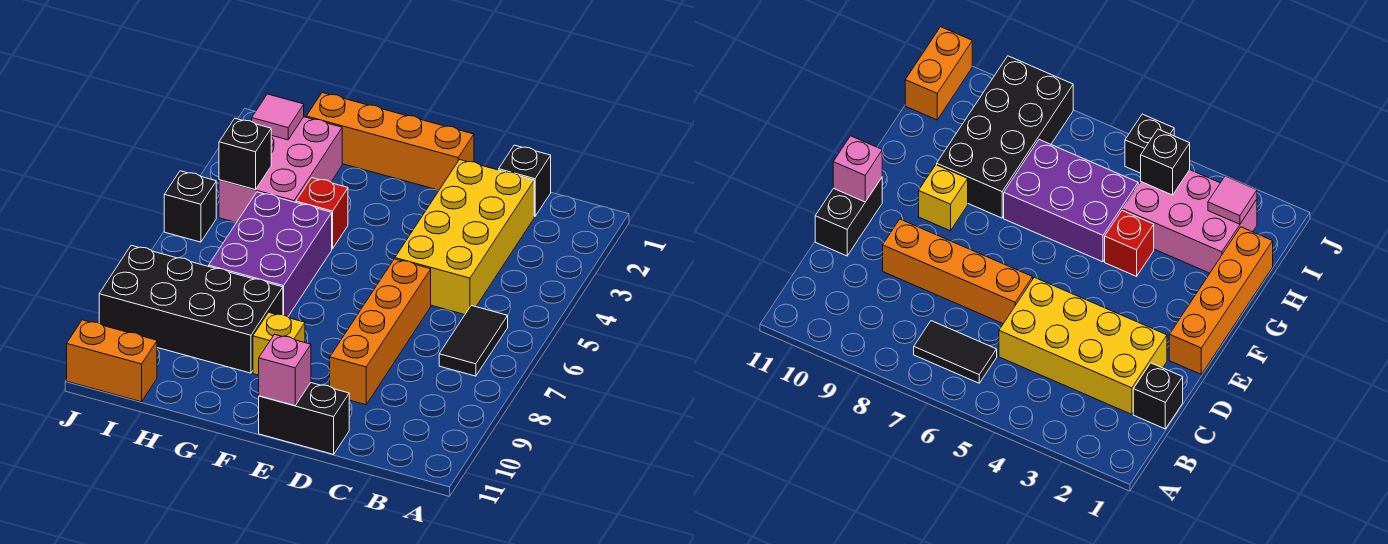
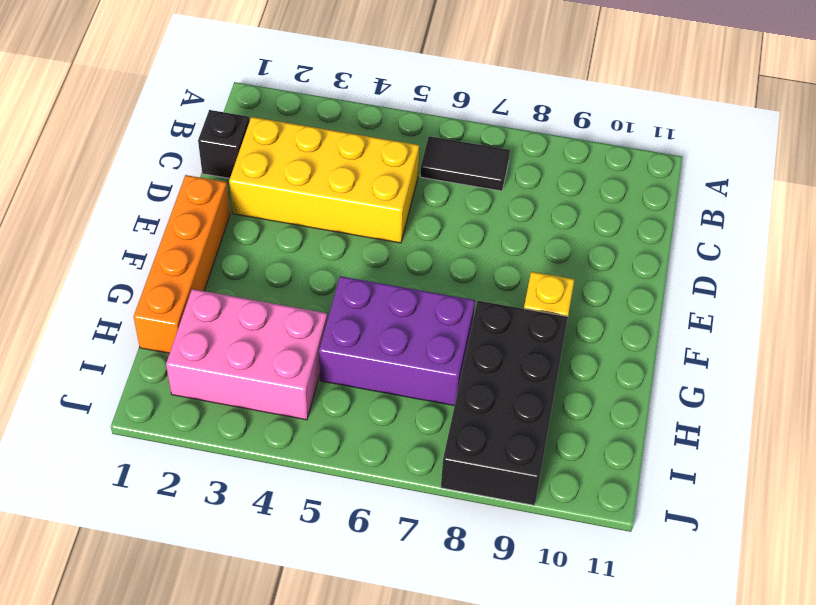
none -> orange brick D6:D9 level 1
none -> black brick D11:E11 level 1
none -> red brick G4 level 1

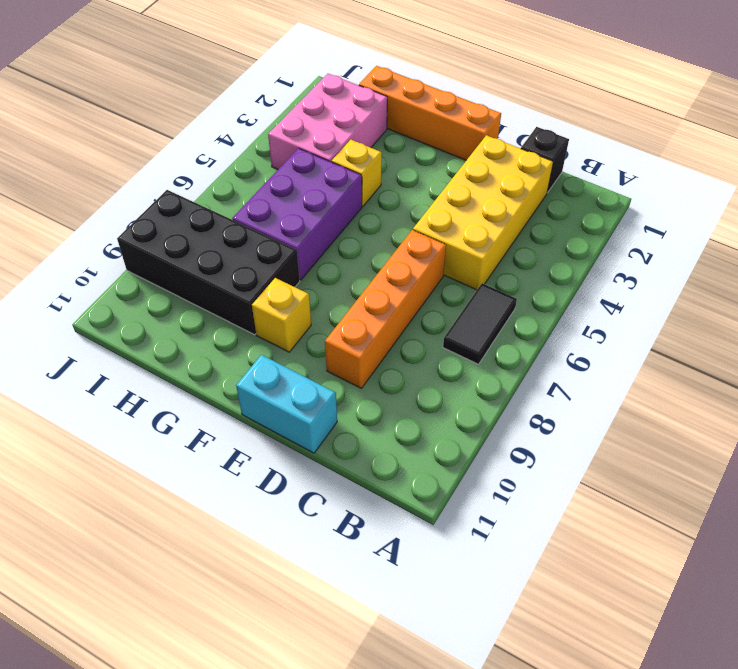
cyan brick D11:E11 level 1 -> black brick D11:E11 level 1
yellow brick G4 level 1 -> red brick G4 level 1
none -> orange brick I11:J11 level 1
none -> black brick J5 level 1
none -> pink brick E11 level 2

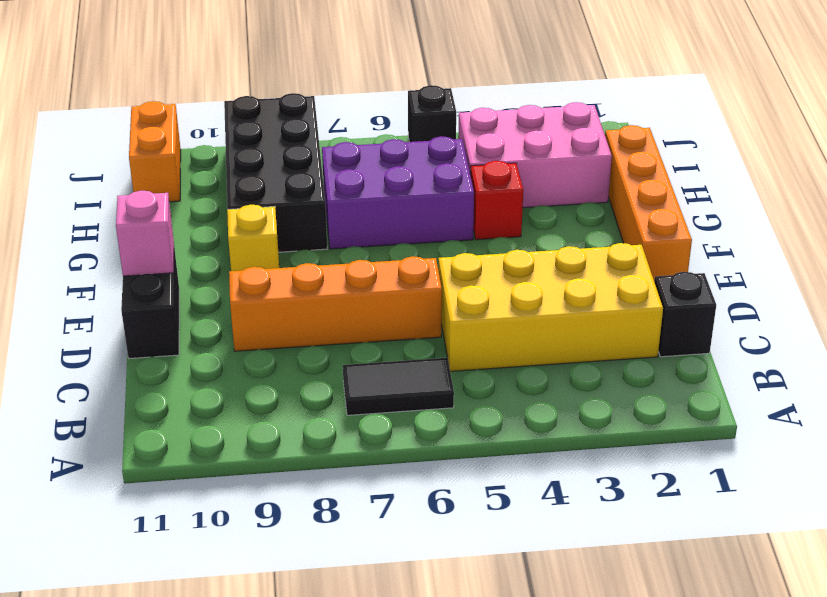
none -> pink tile I2 level 2
none -> black brick I4 level 2

